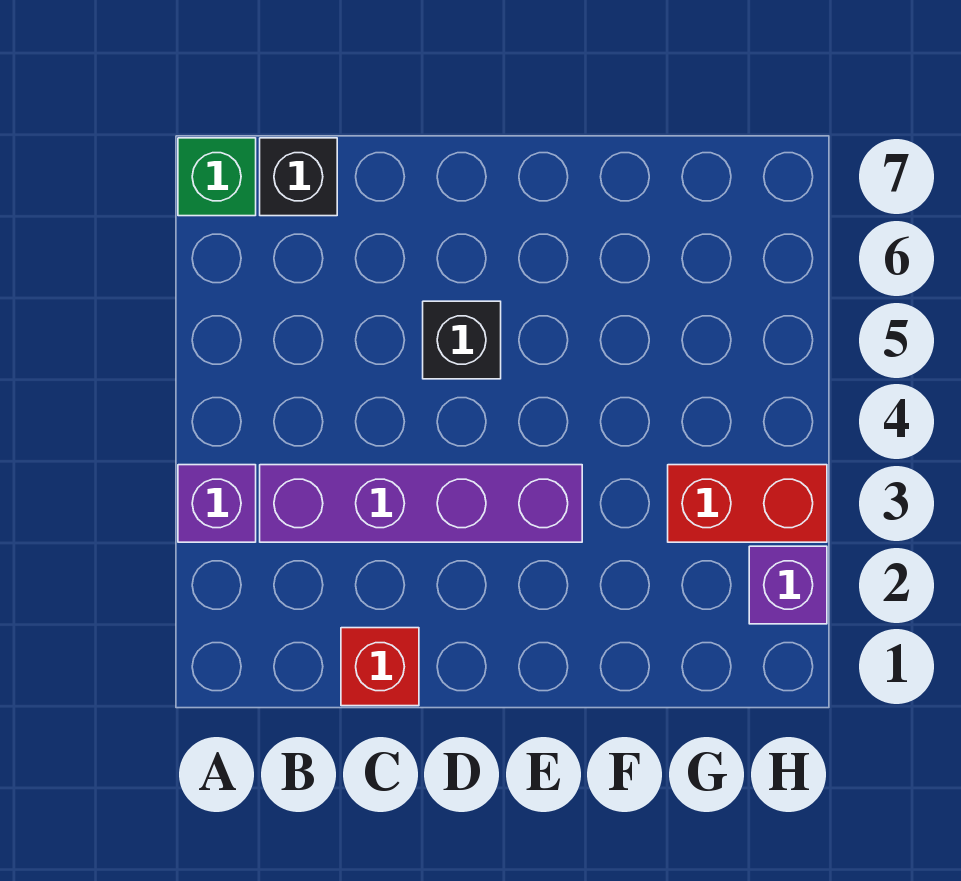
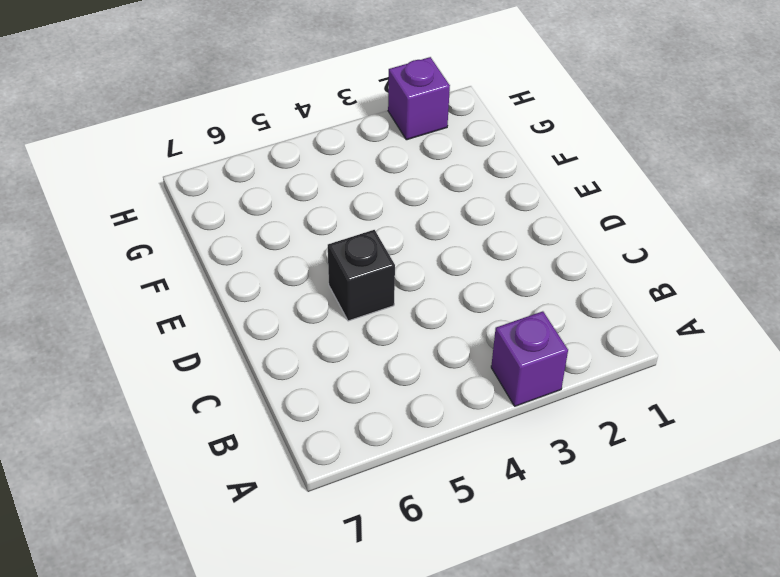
none -> green brick A7 level 1
none -> purple brick B3:E3 level 1

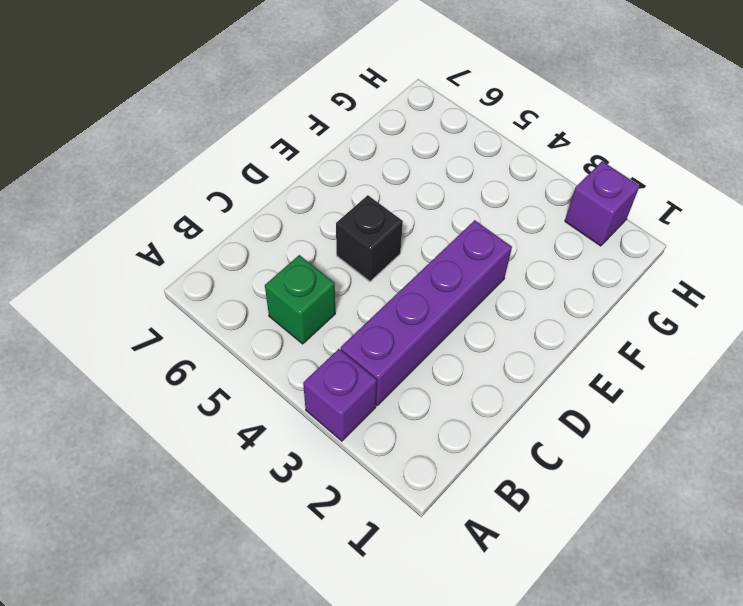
green brick B5 level 1 -> green brick A7 level 1
none -> black brick B7 level 1
none -> red brick C1 level 1

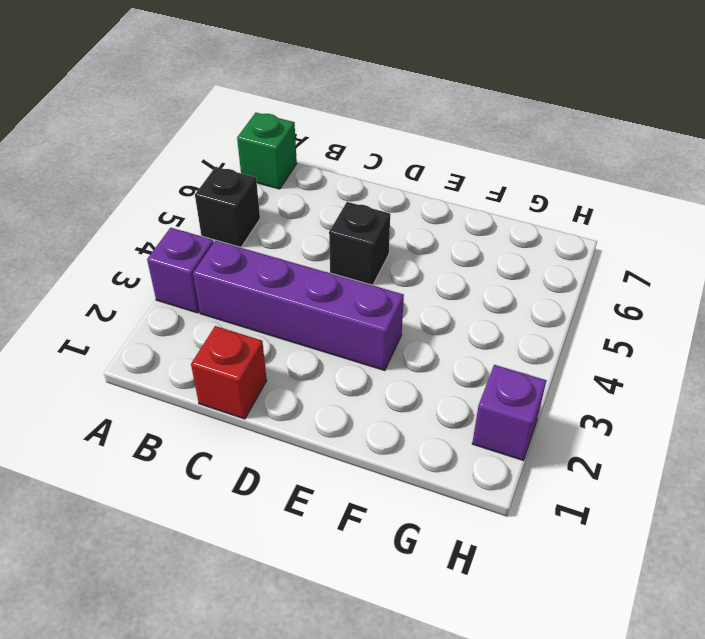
black brick A5 level 1 -> black brick B7 level 1
none -> red brick G3:H3 level 1

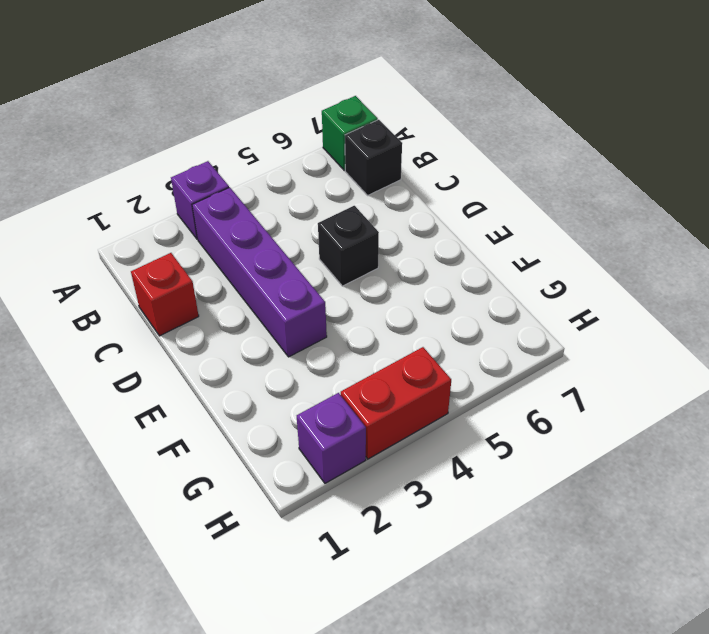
red brick H3:H4 level 1 -> red brick G3:H3 level 1

